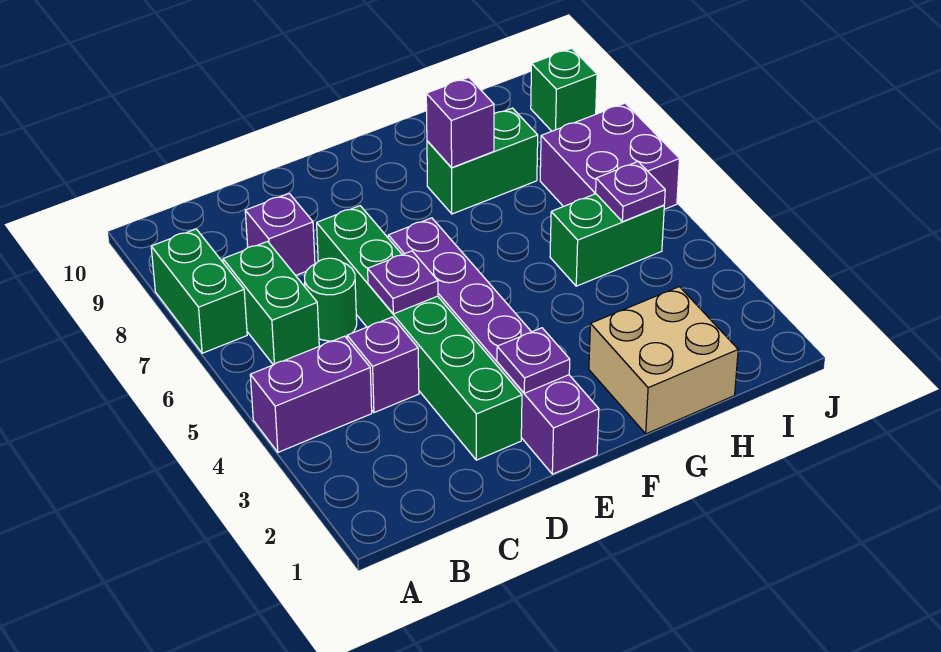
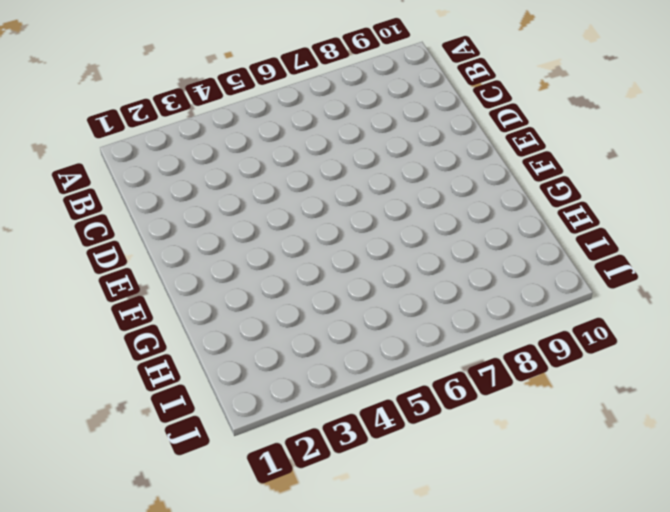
none -> purple brick A4:B4 level 1
none -> green brick A7:A8 level 1
none -> green brick B6:B7 level 1

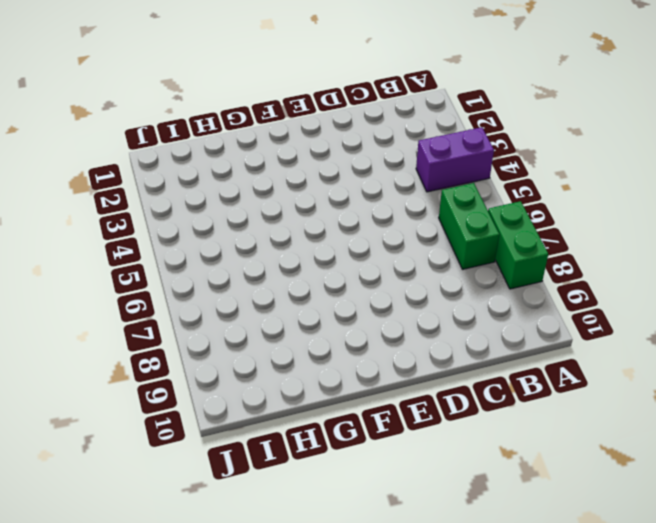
none -> purple brick C4 level 1
none -> green round brick C6 level 1
none -> purple brick C8 level 1

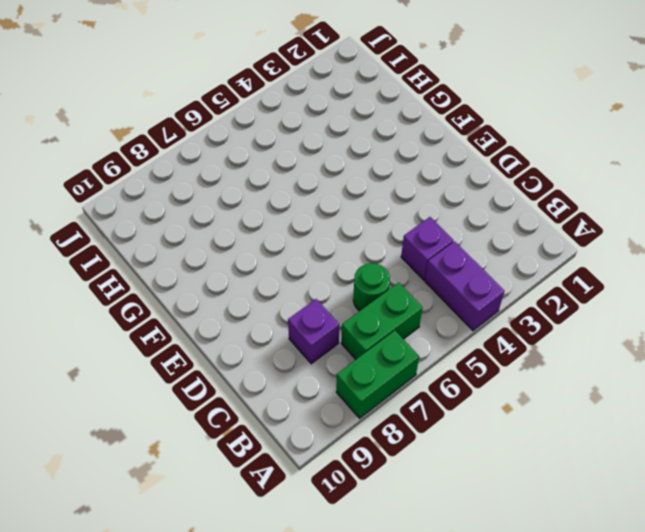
none -> green brick D2:D7 level 1
none -> purple brick E1:E6 level 1
none -> tan brick G1:H2 level 1

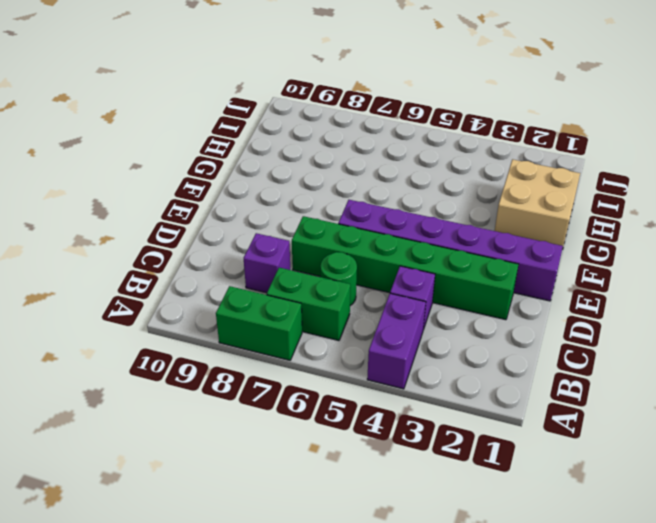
none -> green brick G8:H8 level 1
none -> green brick H5:I5 level 1
none -> purple brick I6:J7 level 1

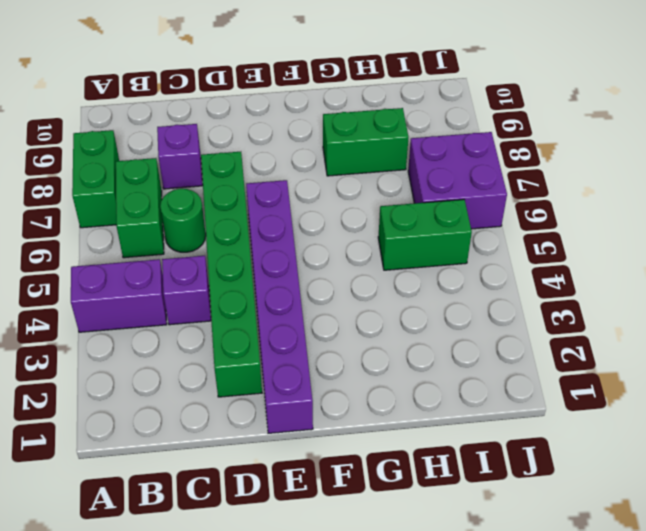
none -> tan brick G1:H2 level 1
none -> green brick J9 level 1
none -> purple plate D5 level 2

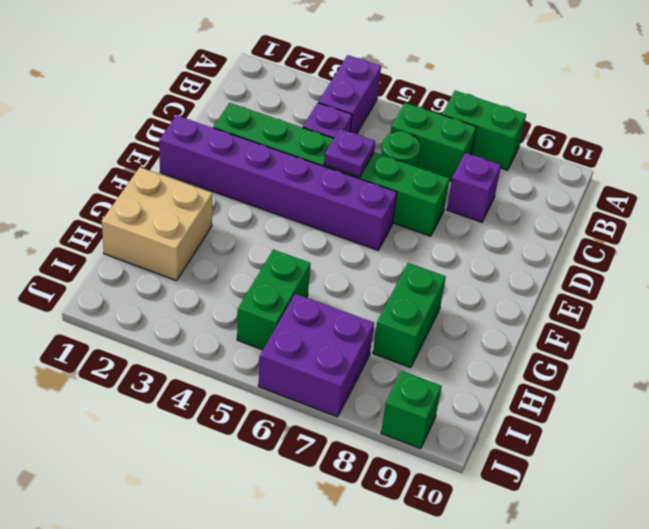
none -> purple plate E2 level 2
none -> purple brick G8 level 2
none -> purple plate I5 level 2

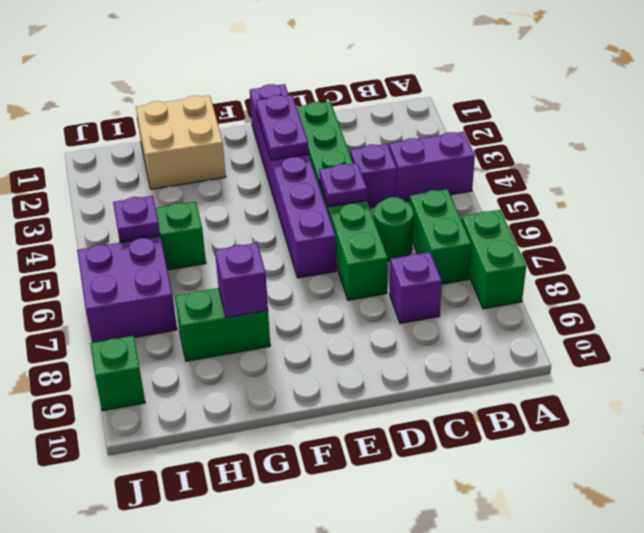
purple plate E2:E3 level 2 -> purple plate E2 level 2

